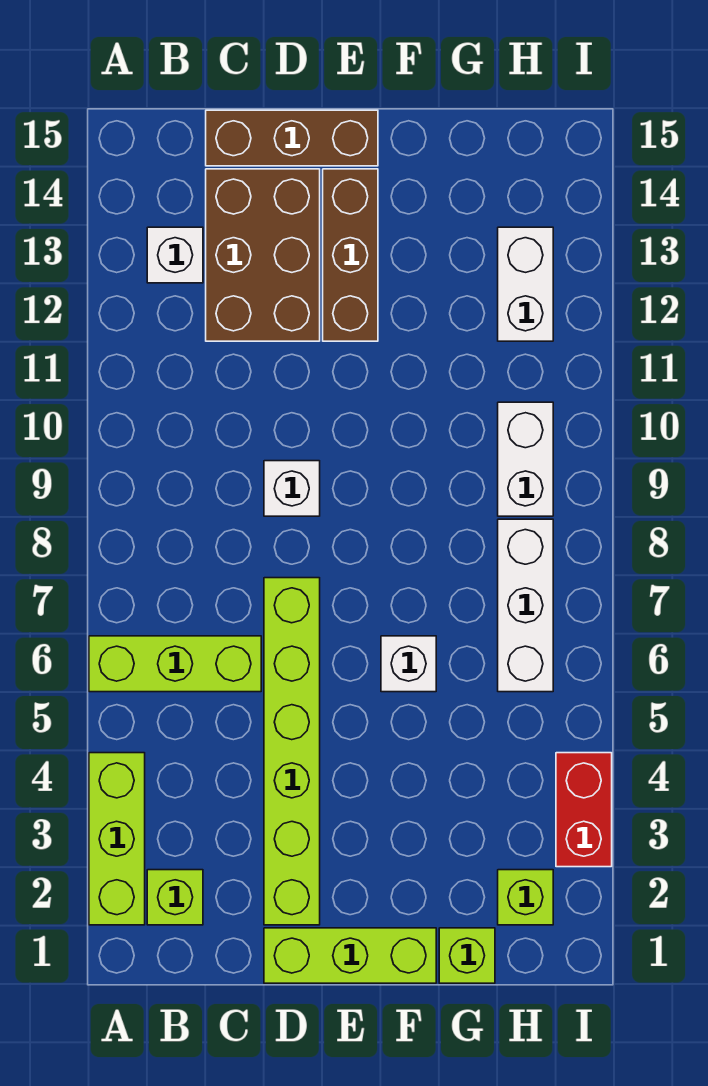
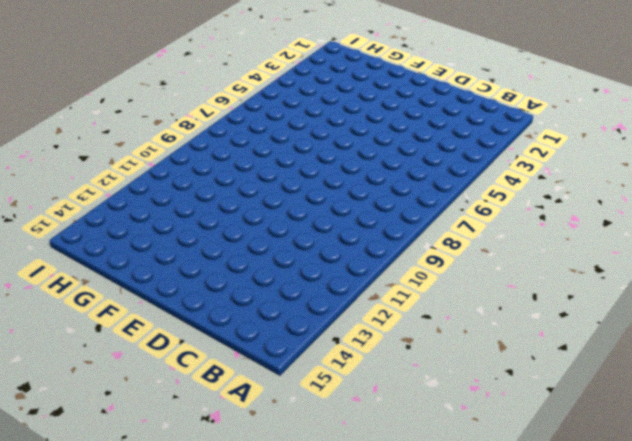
none -> lime brick A2:A4 level 1
none -> lime brick A6:C6 level 1
none -> lime brick B2 level 1

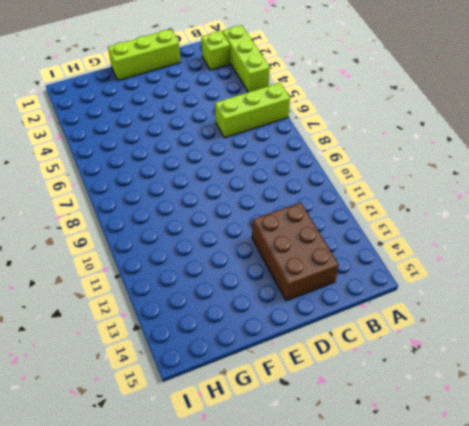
none -> white brick B13 level 1
none -> brown brick C15:E15 level 1
none -> lime brick D2:D7 level 1

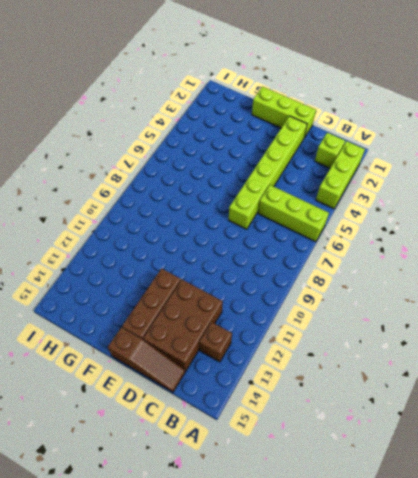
brown brick B13 level 1 -> white brick B13 level 1
brown slope C15:E15 level 1 top E -> brown brick C15:E15 level 1
none -> white brick D9 level 1
none -> white brick F6 level 1
none -> lime brick G1 level 1

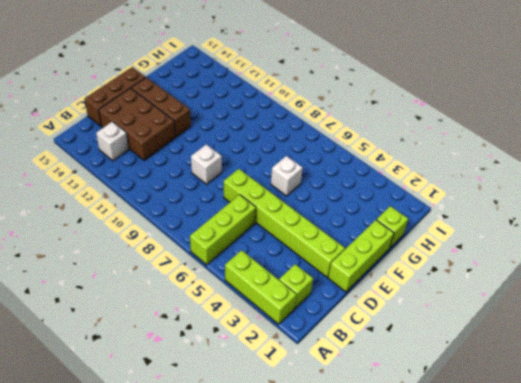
none -> lime brick H2 level 1
none -> white brick H6:H8 level 1
none -> white brick H9:H10 level 1

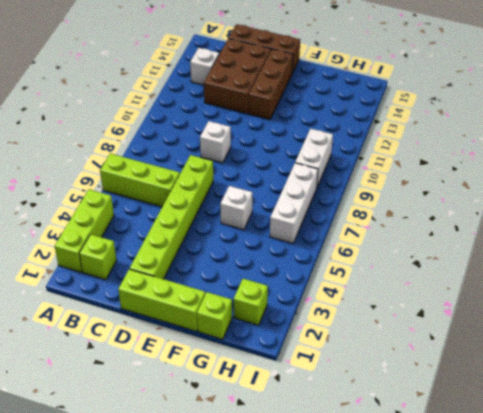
none -> white brick H12:H13 level 1
none -> red brick I3:I4 level 1

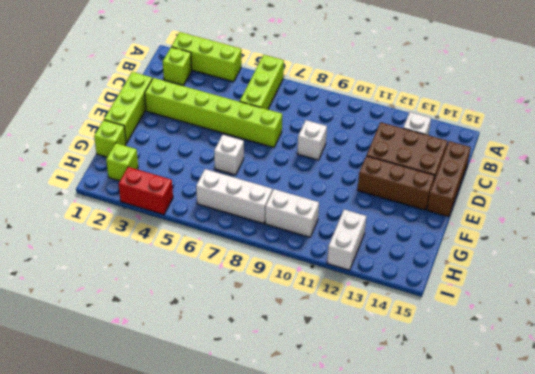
white brick H12:I12 level 1 -> white brick H12:H13 level 1

